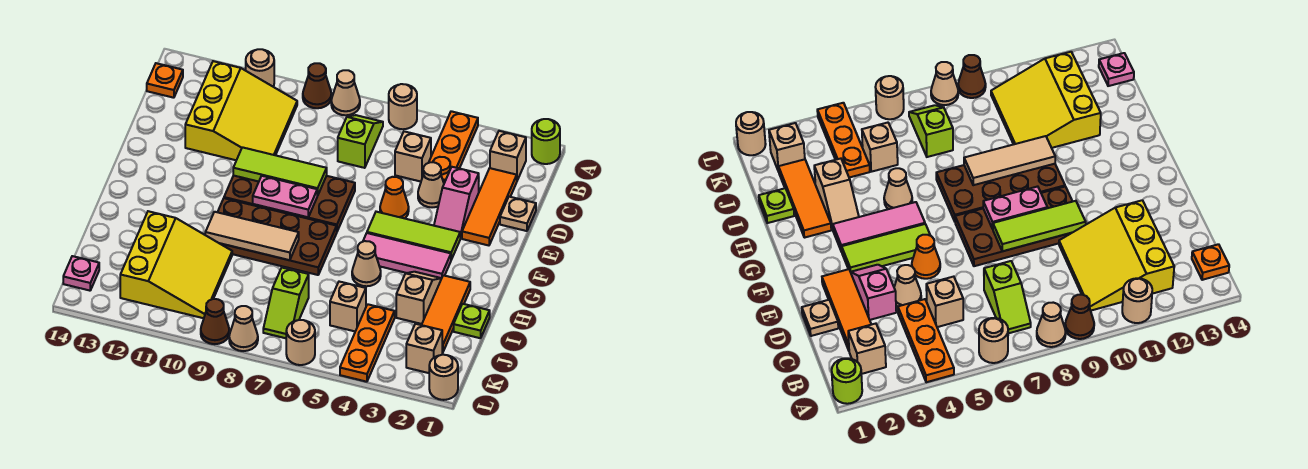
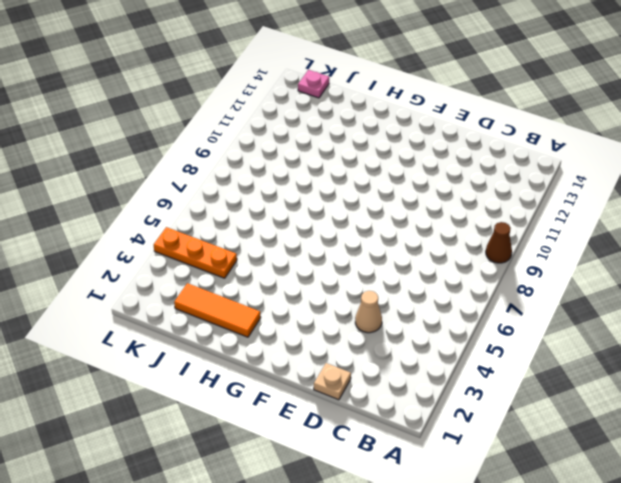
none -> lime round brick A1 level 1
none -> orange plate A4:C4 level 1
none -> tan round brick A6 level 1
none -> tan cone A8 level 1

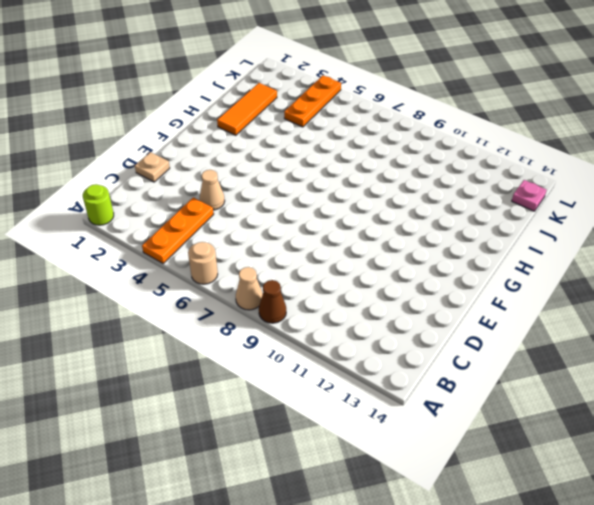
none -> tan round brick A11 level 1
none -> tan brick B2 level 1
none -> lime slope B7:C7 level 1 top C
none -> yellow slope B10:D12 level 1 top 12

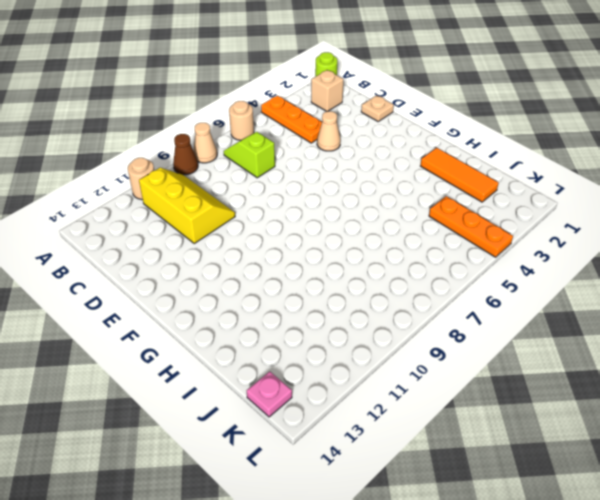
yellow slope B10:D11 level 1 top 11 -> yellow slope B10:D12 level 1 top 12
none -> orange plate B14 level 1
none -> orange tile C2:E2 level 1
none -> tan brick C5 level 1
none -> pink slope D3:E3 level 1 top D

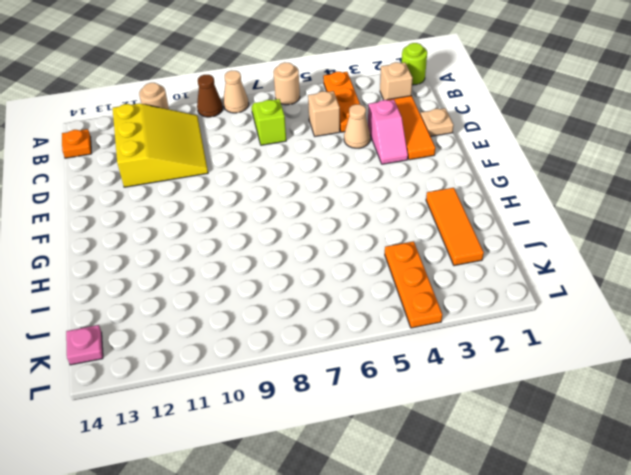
none -> orange cone E5 level 1
none -> brown plate E7:F10 level 1
none -> lime tile F3:F5 level 1
none -> pink tile G3:G5 level 1

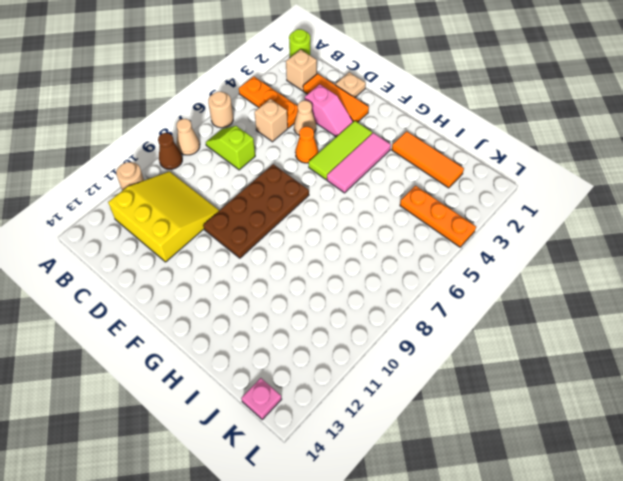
none -> orange plate B14 level 1
none -> brown plate G7:H10 level 1
none -> tan slope H3:I3 level 1 top I
none -> tan cone H5 level 1

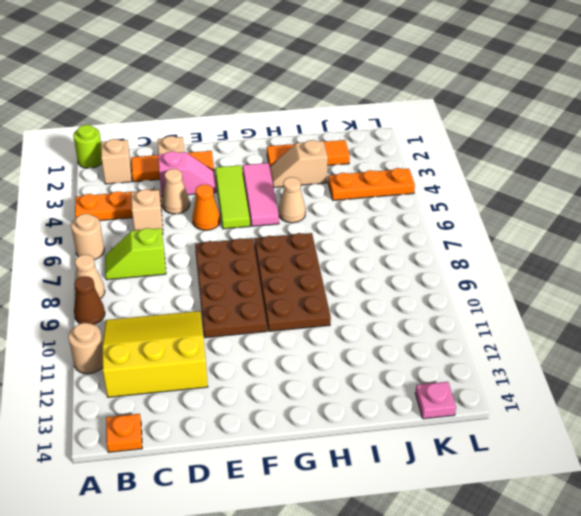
none -> lime plate I1 level 1
none -> yellow slope I10:K12 level 1 top 12
none -> tan brick J5 level 1
none -> lime slope J7:K7 level 1 top J

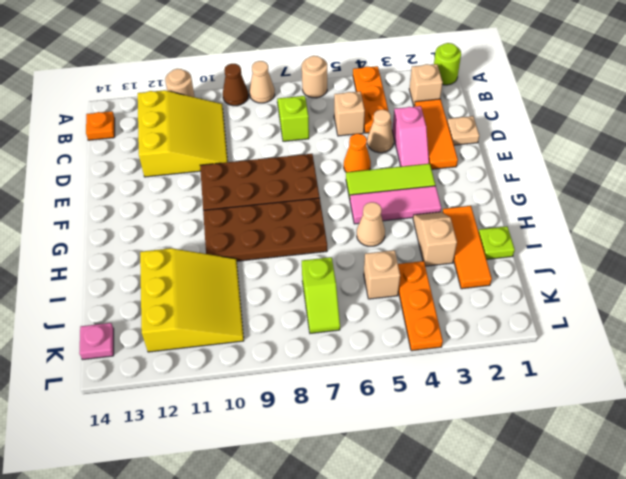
none -> tan brick K2 level 1
none -> tan round brick L1 level 1
none -> tan round brick L6 level 1
none -> tan cone L8 level 1

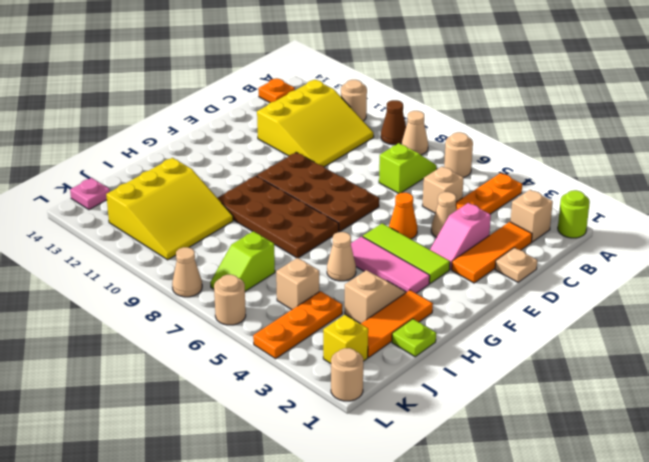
yellow brick K2 level 1 -> tan brick K2 level 1
none -> brown cone L9 level 1
none -> lime tile E8:E10 level 2
none -> pink plate F8:F9 level 2
none -> tan tile H8:H10 level 2

